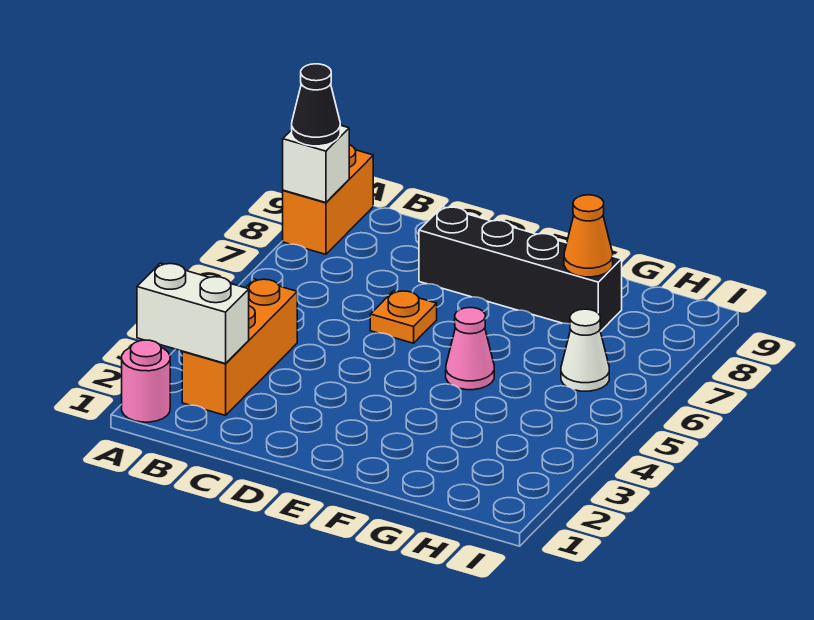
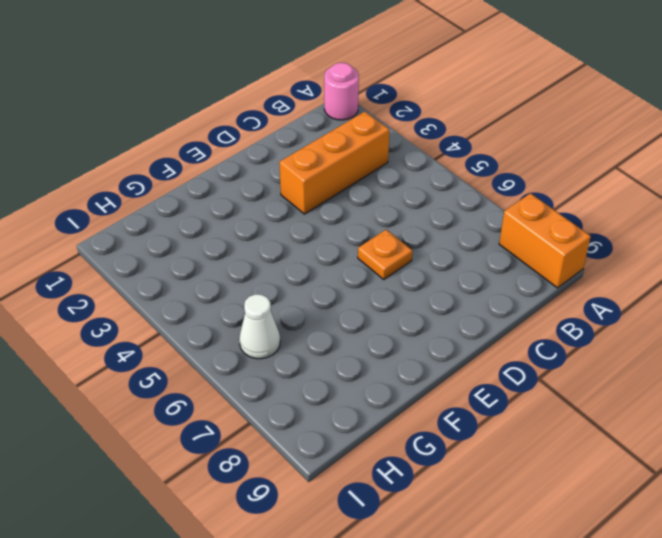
orange brick B3:D3 level 1 -> orange brick B2:B4 level 1
none -> black brick D8:G8 level 1
none -> pink cone F5 level 1

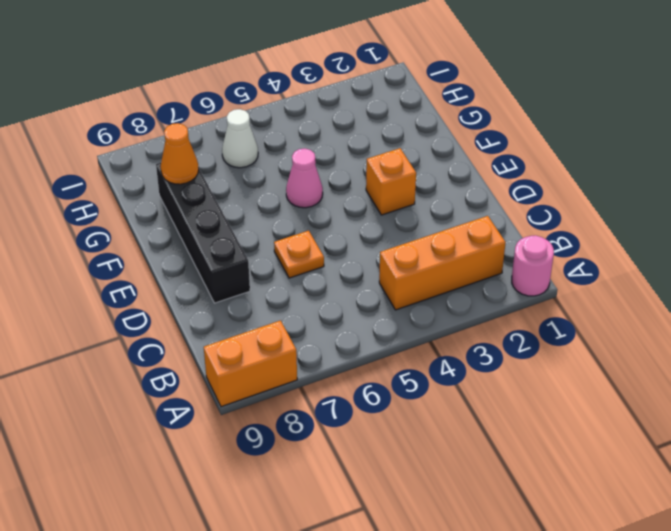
orange brick E3 level 1 -> none
none -> white brick A2:B2 level 2
none -> white brick A8 level 2

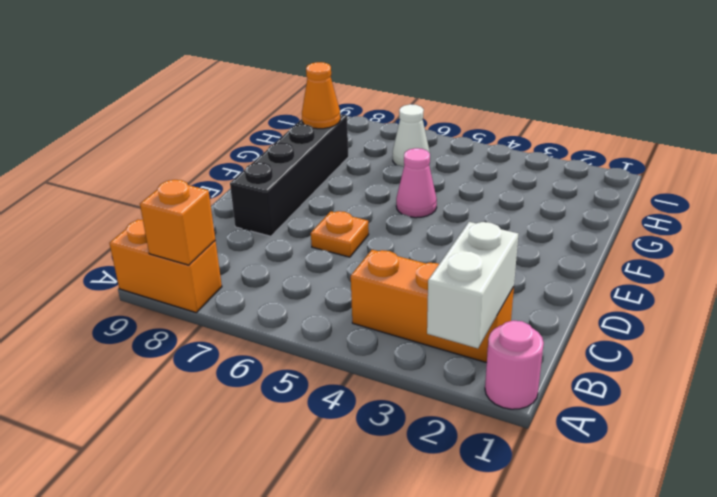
orange brick A8 level 2 -> white brick A8 level 2
none -> black cone A8 level 3

